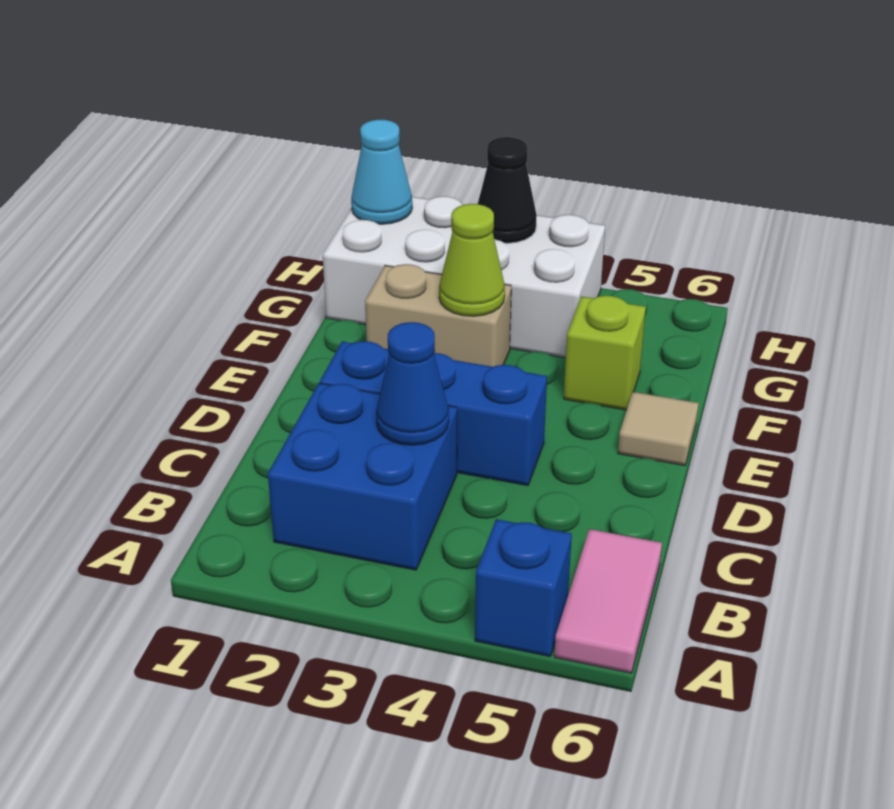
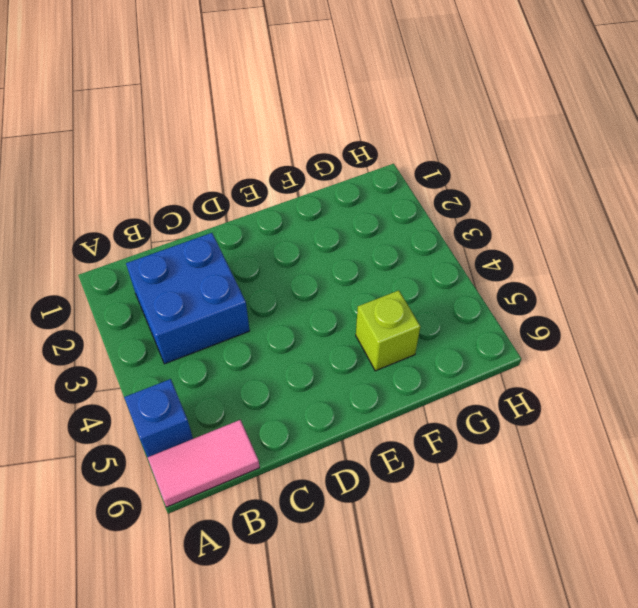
none -> blue brick D2:D4 level 1
none -> tan tile E6 level 1
none -> tan brick F2:F3 level 1

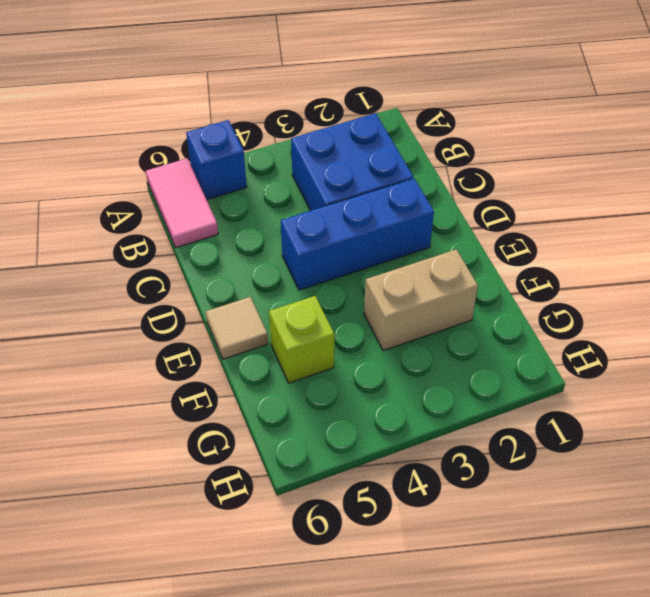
none -> white brick G1:H4 level 1
none -> blue cone C3 level 2
none -> lime cone F3 level 2

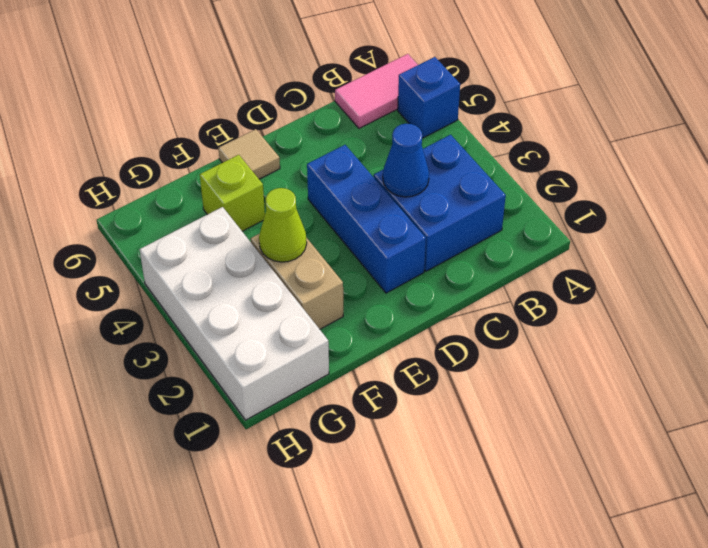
none -> cyan cone H1 level 2
none -> black cone H3 level 2

